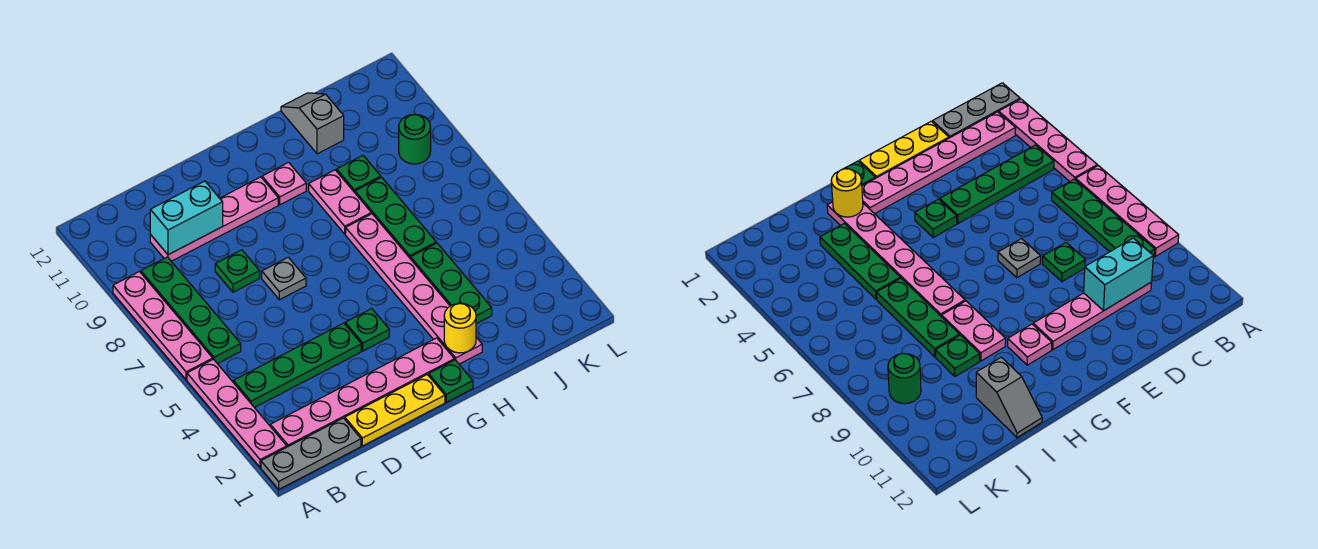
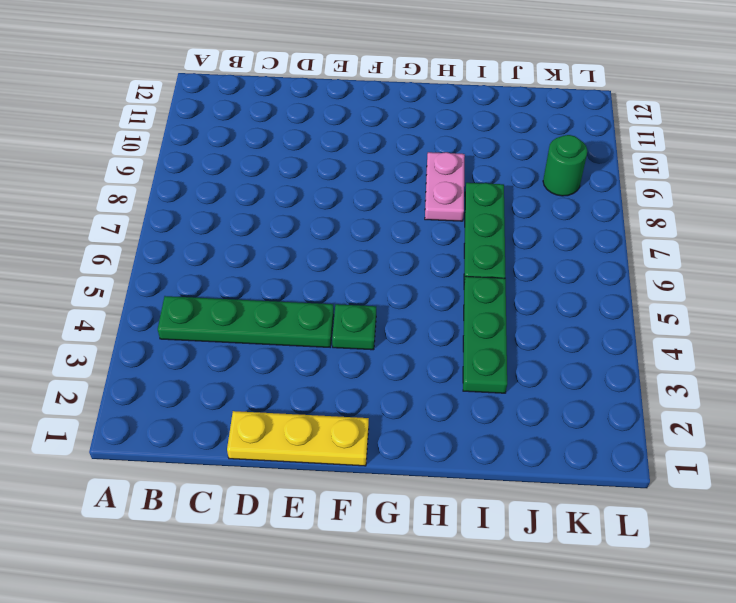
none -> grey plate A1:C1 level 1
none -> pink plate A2:A5 level 1
none -> pink plate A6:A9 level 1

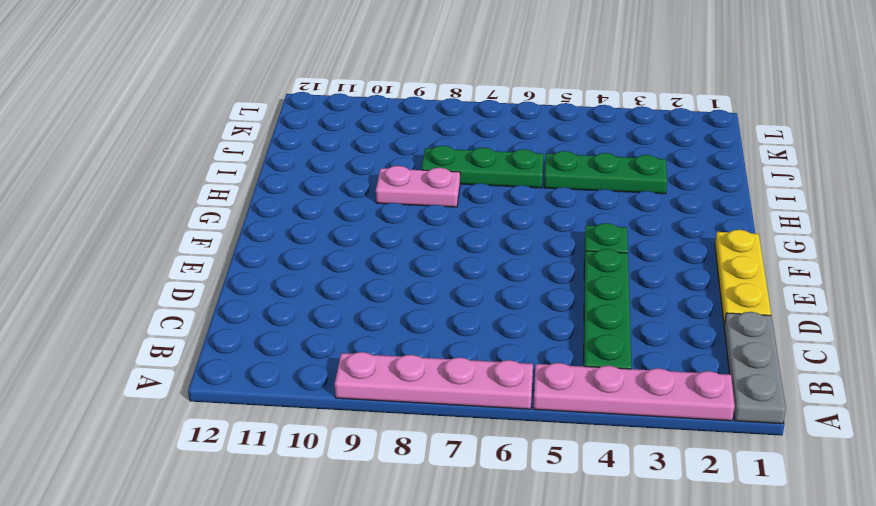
none -> pink plate B2:G2 level 1
none -> green plate B6:B9 level 1
none -> pink plate C10:F10 level 1

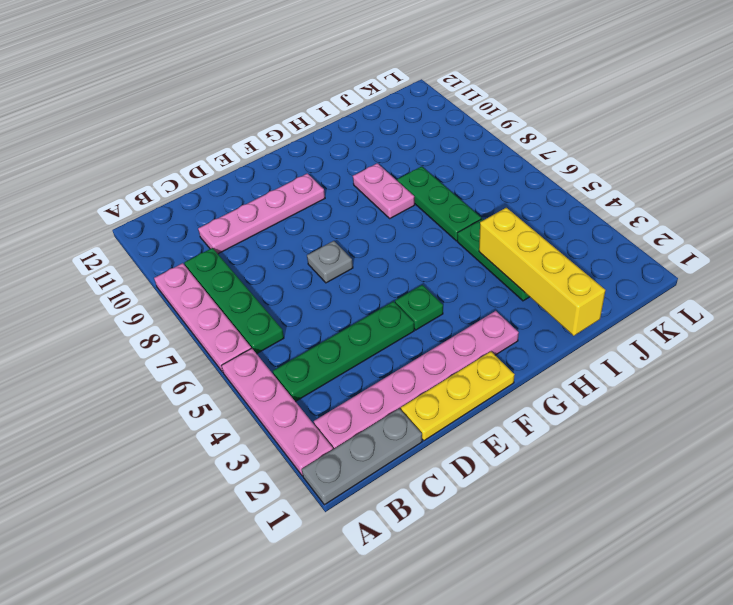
yellow brick I1:I4 level 2 -> none
none -> green plate D8 level 1
none -> green plate G1 level 1
none -> pink plate G10 level 1

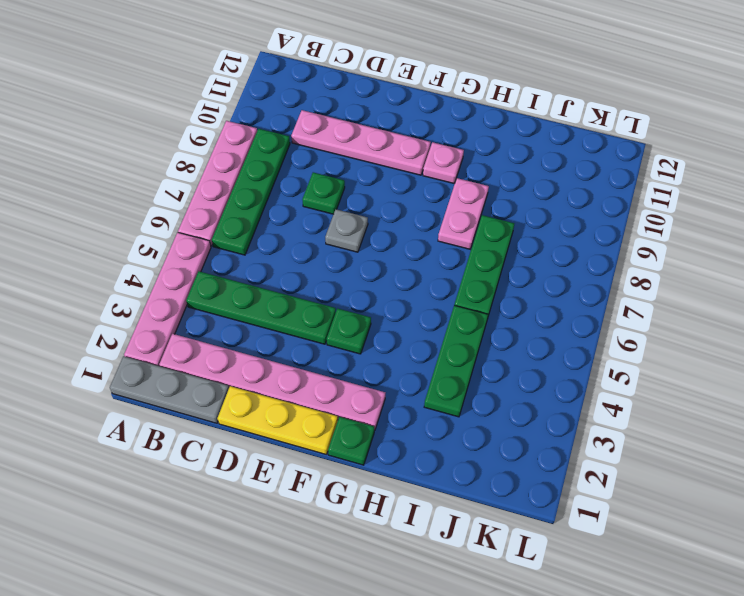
none -> pink plate H2:H7 level 1
none -> green plate I9 level 1
none -> grey slope I11:I12 level 1 top 11

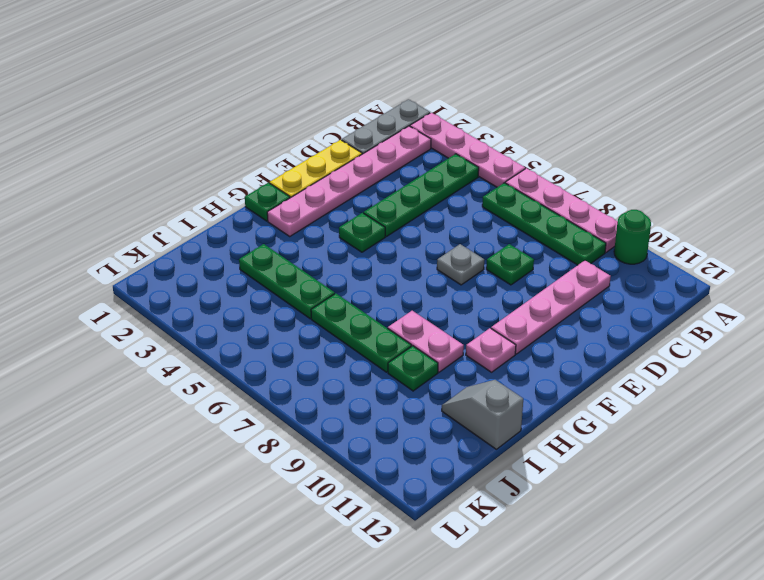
green round brick A10 level 1 -> green round brick K9 level 1
grey slope I11:I12 level 1 top 12 -> grey slope I11:I12 level 1 top 11
none -> pink plate H2:H7 level 1
none -> cyan brick C10:D10 level 2
none -> yellow round brick H2 level 2

